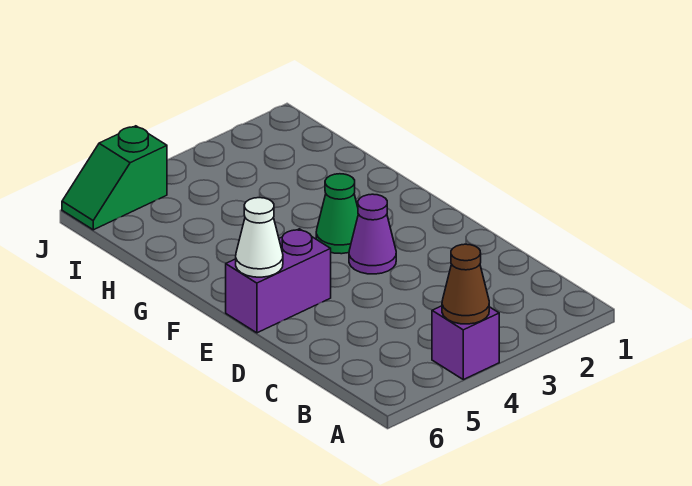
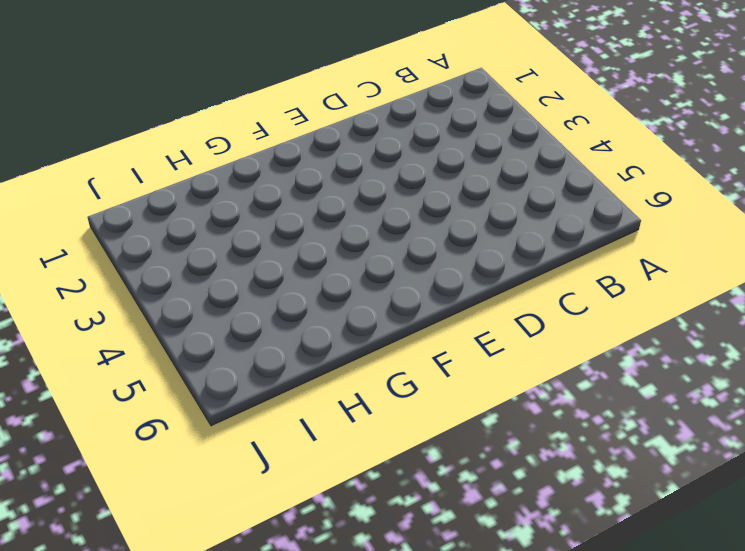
none -> purple brick A4 level 1
none -> purple cone E3 level 1

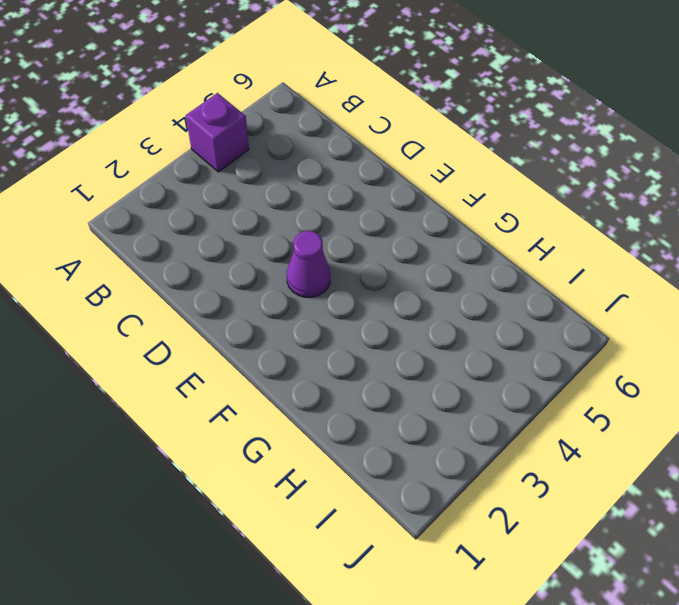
none -> purple brick E5:E6 level 1
none -> green cone F3 level 1

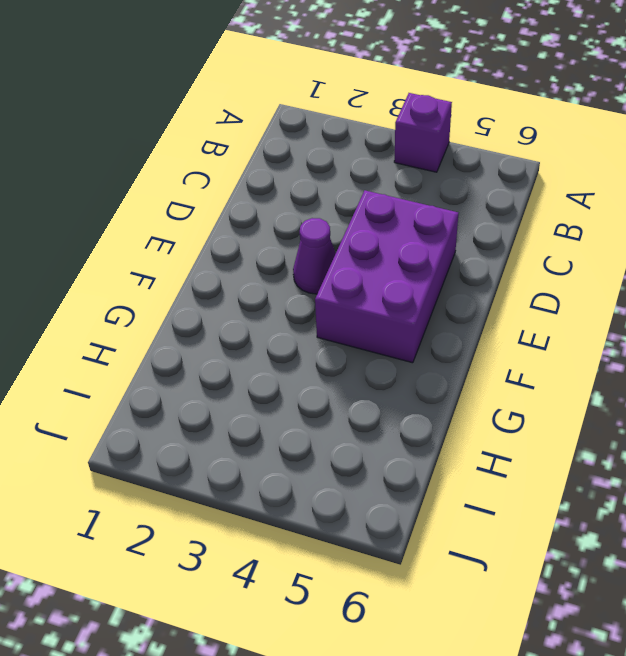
purple brick D4:F5 level 1 -> purple brick E5:E6 level 1
none -> green cone F3 level 1
none -> green slope J5:J6 level 1 top 5

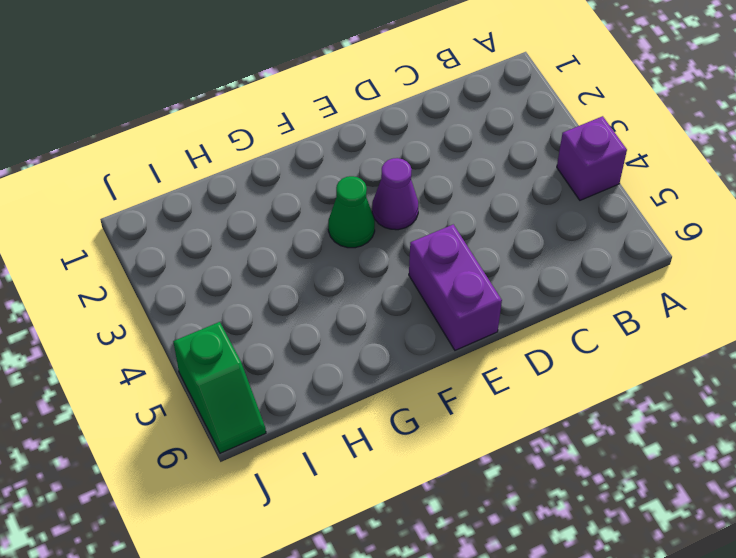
none -> brown cone A4 level 2
none -> white cone E6 level 2

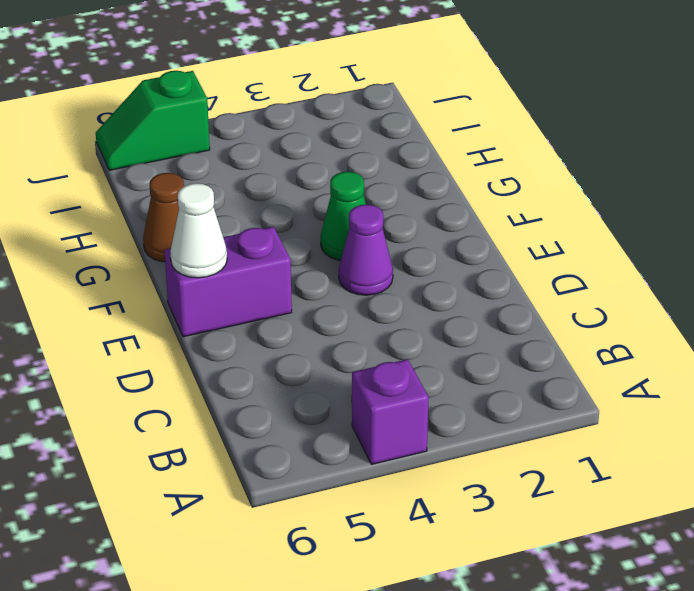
brown cone G6 level 1 -> brown cone A4 level 2

